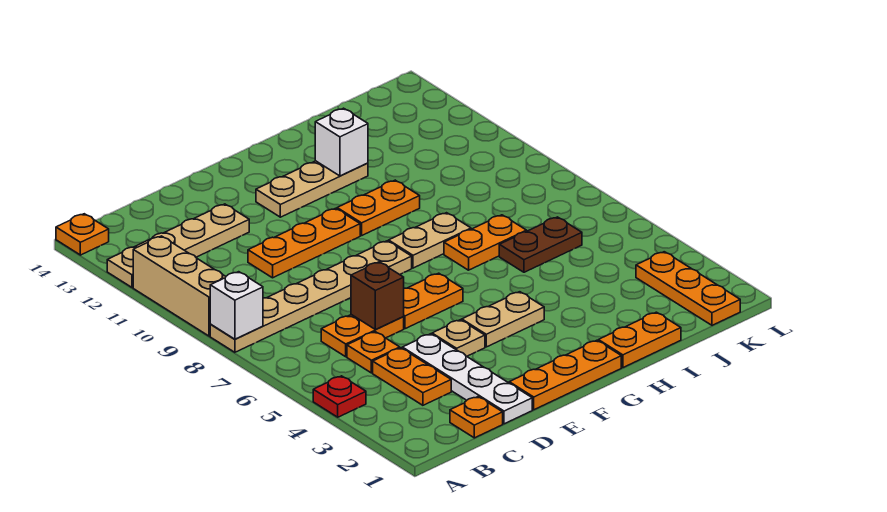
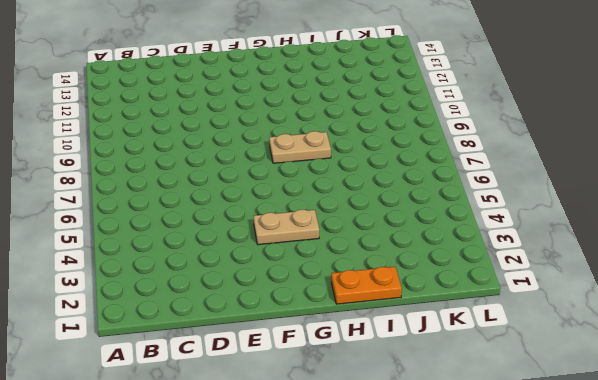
none -> red plate A4 level 1
none -> tan plate A8:F8 level 1
none -> tan brick A9:A11 level 1

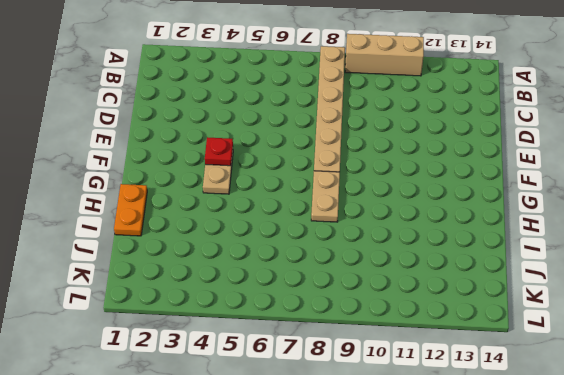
red plate F4 level 2 -> red plate A4 level 1
none -> tan plate A12:D12 level 1
none -> orange plate A14 level 1
none -> orange plate C1 level 1

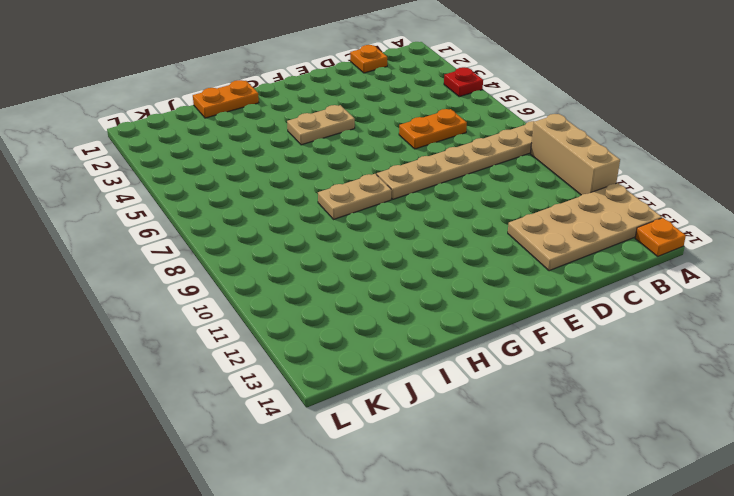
tan plate A12:D13 level 1 -> tan plate A12:D12 level 1
none -> orange plate C3:C4 level 1
none -> orange plate C5 level 1
none -> white plate D1:D4 level 1

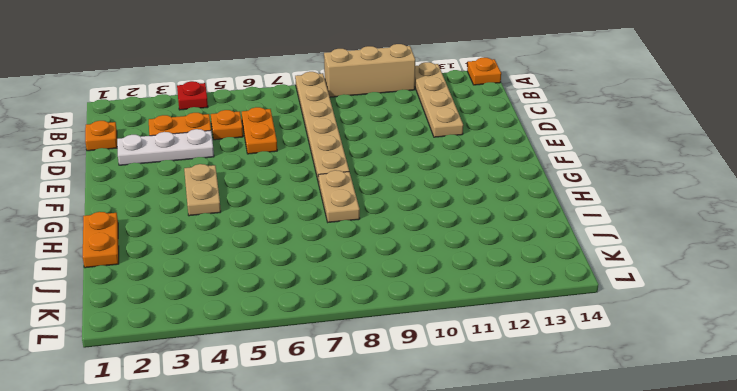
white plate D2:D4 level 1 -> white plate D1:D4 level 1
none -> orange plate D10:F10 level 1
none -> orange plate E1:G1 level 1
none -> tan plate E4 level 1

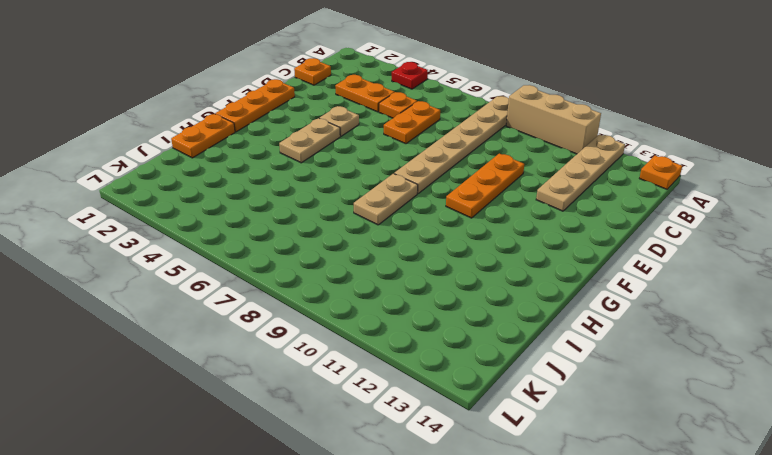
none -> white plate D1:D4 level 1
none -> orange plate E6:F6 level 1
none -> tan plate F12:H12 level 1

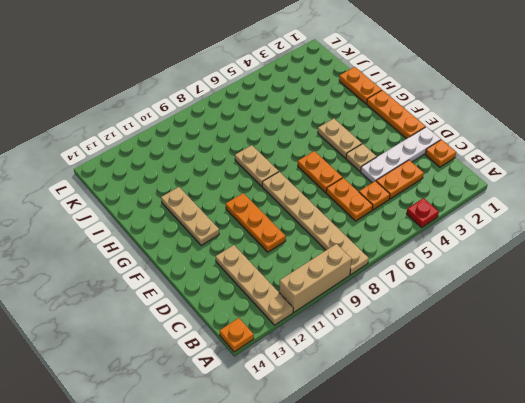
none -> orange plate G10:H10 level 1
none -> orange plate H7:I7 level 1
none -> brown plate I6:J6 level 1

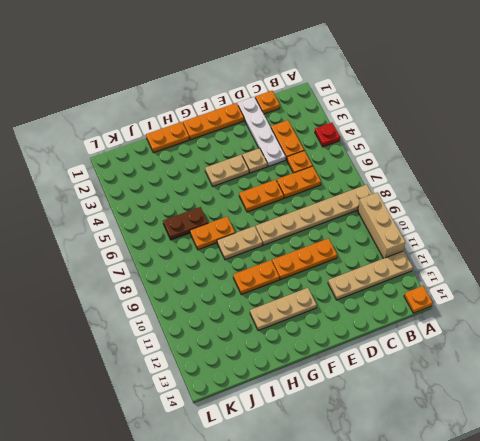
none -> orange plate K1:K3 level 1
none -> white brick A8 level 2
none -> brown brick D6 level 2

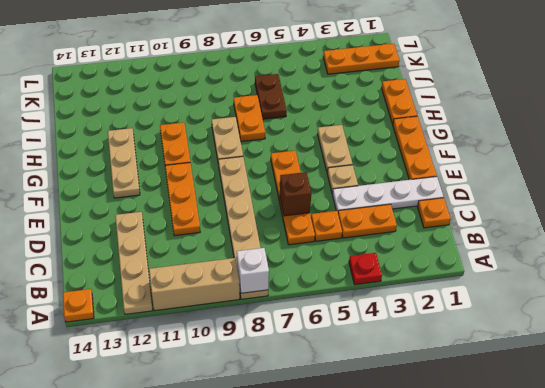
none -> white brick H12 level 2

